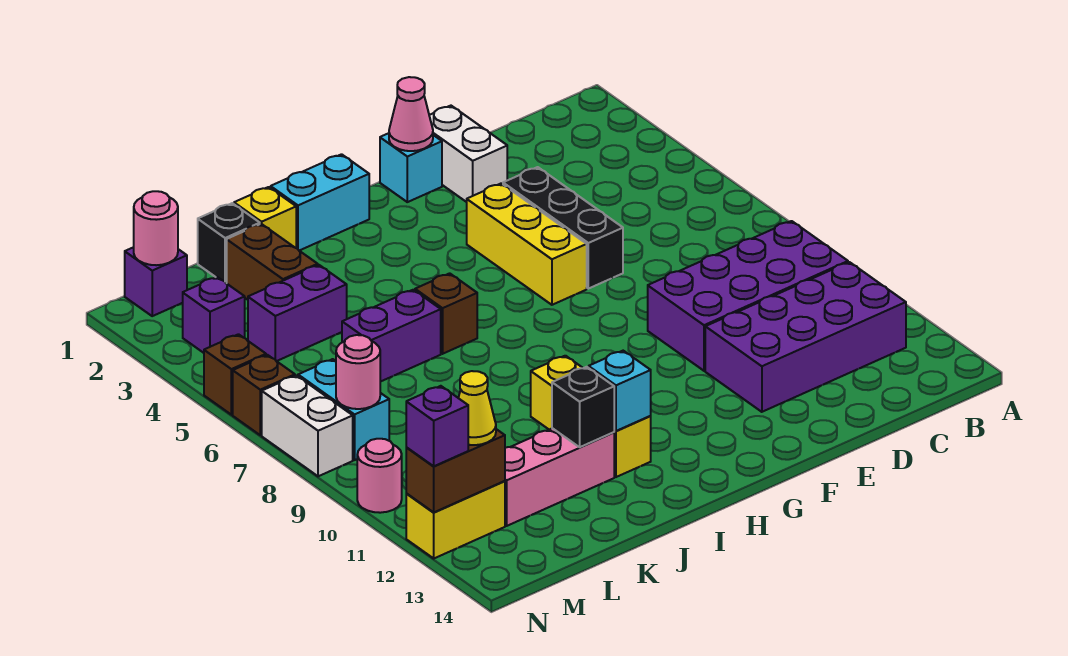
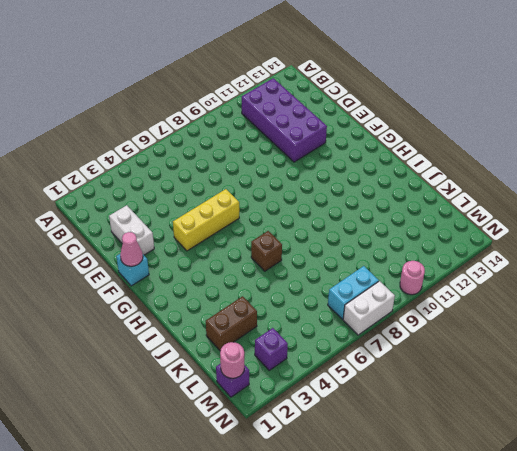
white brick D2:E2 level 1 -> white brick E1:E2 level 1
none -> purple brick B9:E10 level 1
none -> black brick E4:E6 level 1
none -> cyan brick H1:I1 level 1
none -> yellow brick I10:I12 level 1

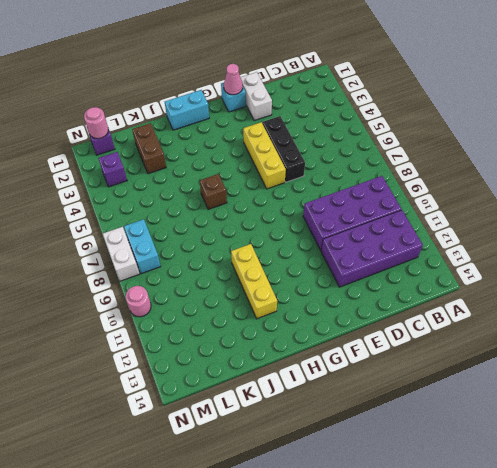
none -> yellow brick J1 level 1
none -> purple brick J6:K6 level 1
none -> pink brick J12:L12 level 1
none -> black brick K1 level 1

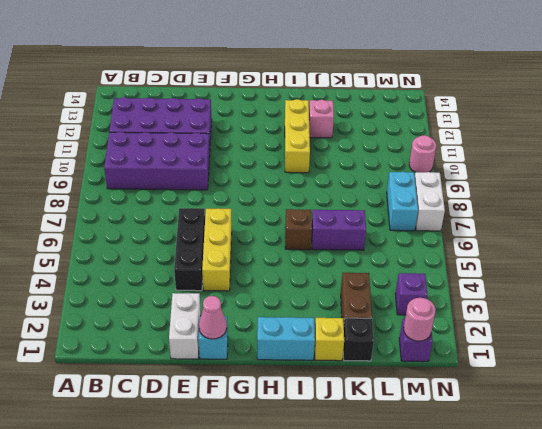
pink brick J12 level 1 -> pink brick J12:L12 level 1
none -> purple brick K4:L4 level 1
none -> yellow brick M12:N12 level 1
none -> brown brick N5 level 1
none -> brown brick N6 level 1

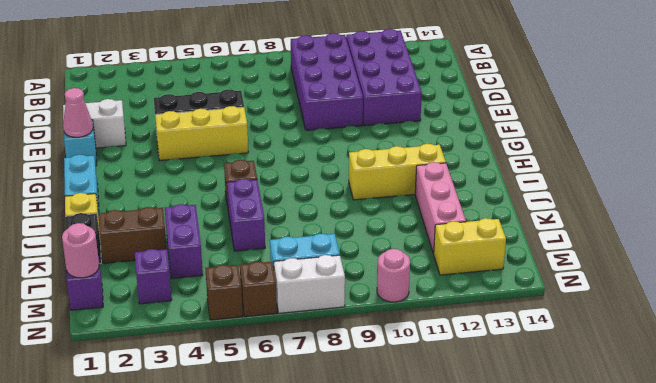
yellow brick M12:M13 level 1 -> yellow brick M12:N12 level 1
none -> cyan brick I12 level 2
none -> black brick J12 level 2
none -> pink round brick M8 level 2
none -> brown brick M12:N12 level 2

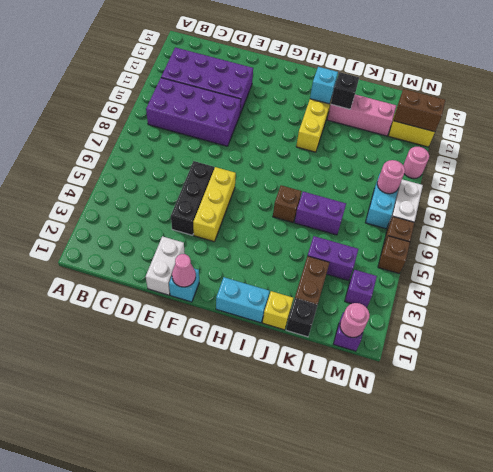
none -> yellow cone M12 level 3
none -> purple brick N12 level 3

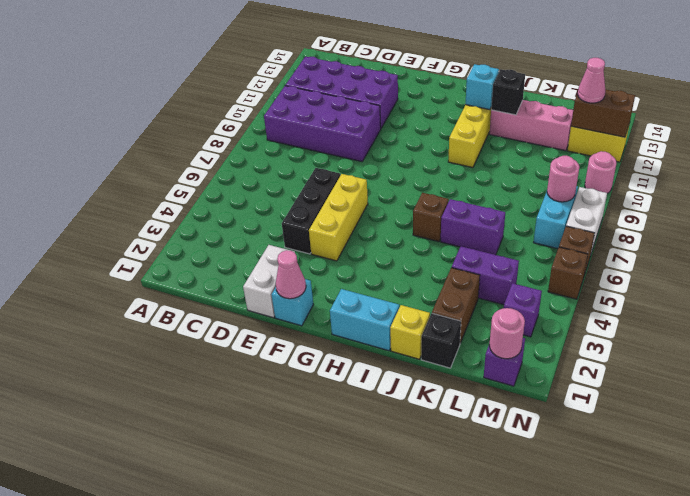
pink cone M12 level 3 -> yellow cone M12 level 3
none -> purple brick N12 level 3

